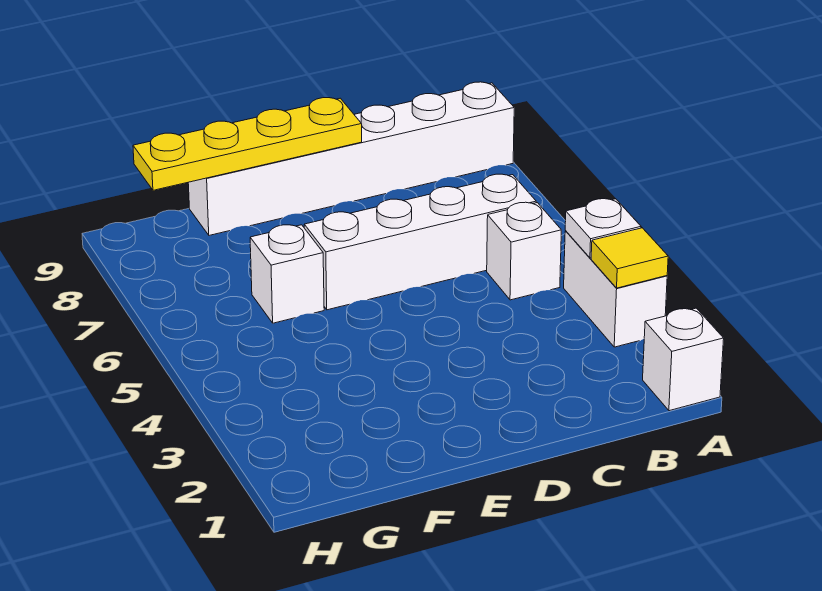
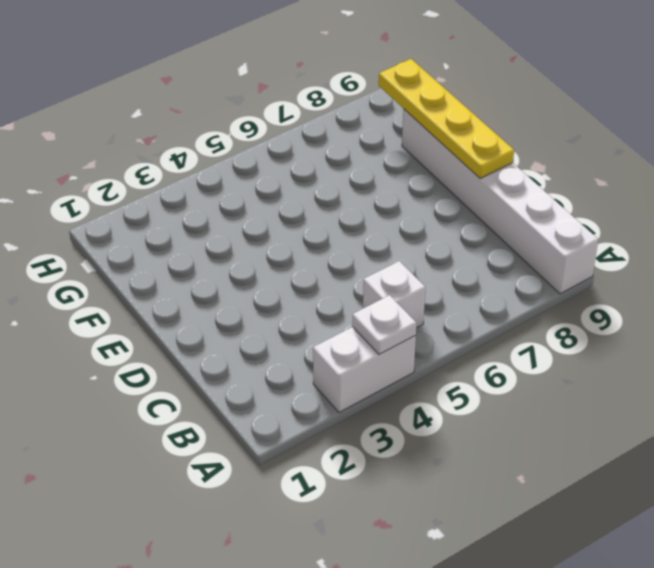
none -> white brick A1 level 1
none -> white brick B6:E6 level 1

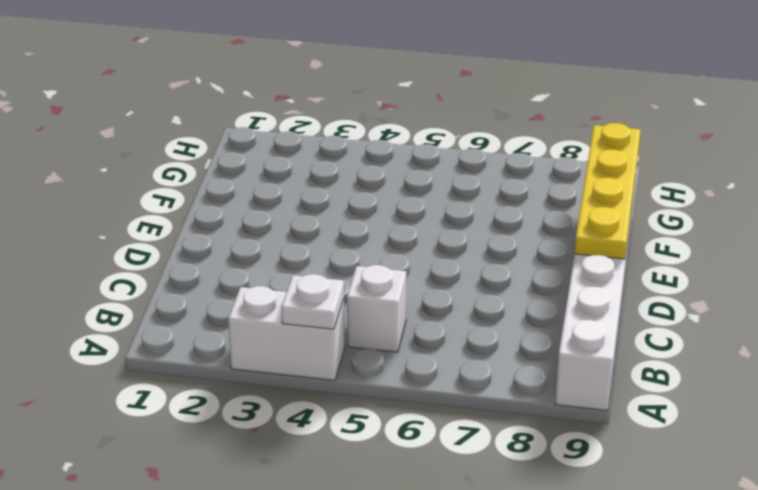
none -> white brick A1 level 1
none -> white brick B6:E6 level 1

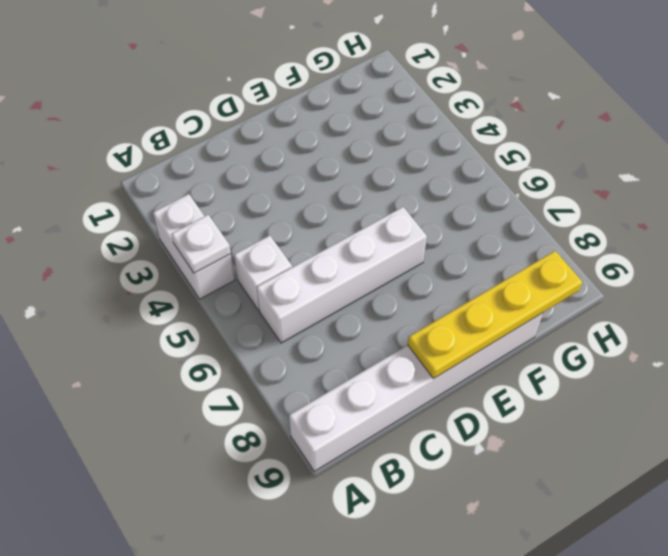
none -> white brick A1 level 1
none -> white brick F6 level 1

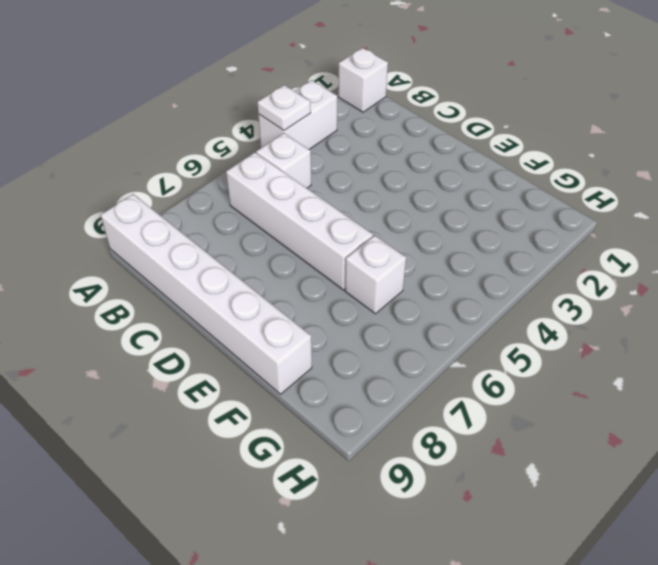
none -> yellow tile A3 level 2
none -> yellow plate D9:G9 level 2

